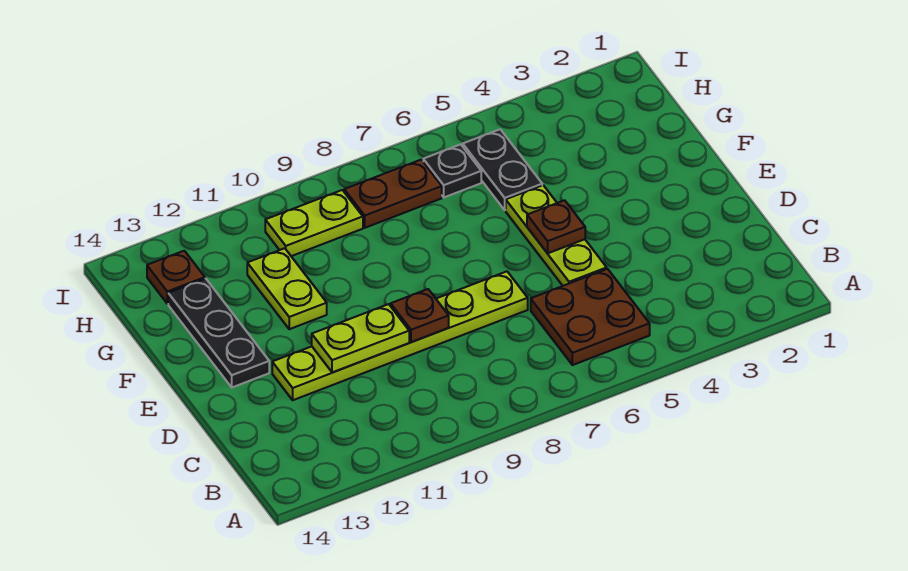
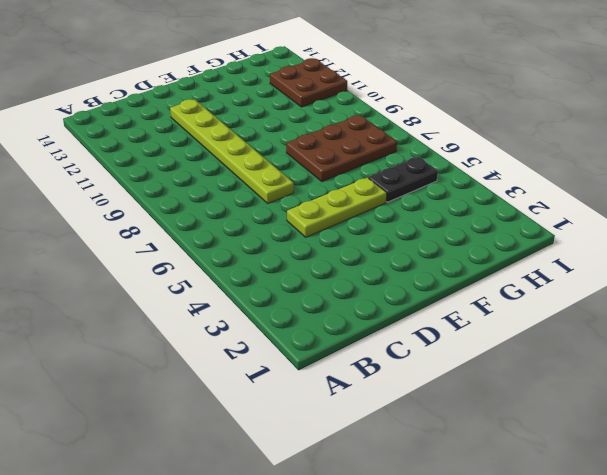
brown plate F7:H8 level 1 -> brown plate H7:H8 level 1
brown plate H11:I12 level 1 -> brown plate B5:C6 level 1
none -> black plate E13:G13 level 1
none -> lime plate F11:G11 level 1
none -> black plate H6 level 1

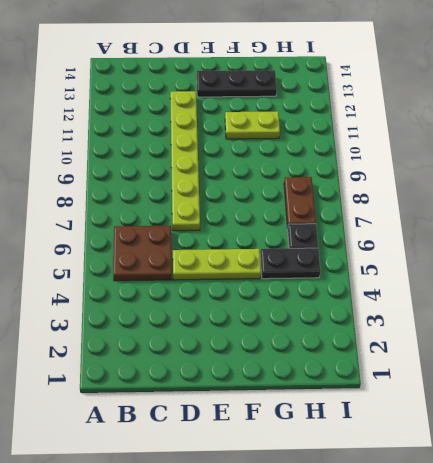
none -> lime plate H9:H10 level 1
none -> brown plate H13 level 1
none -> brown plate D9 level 2

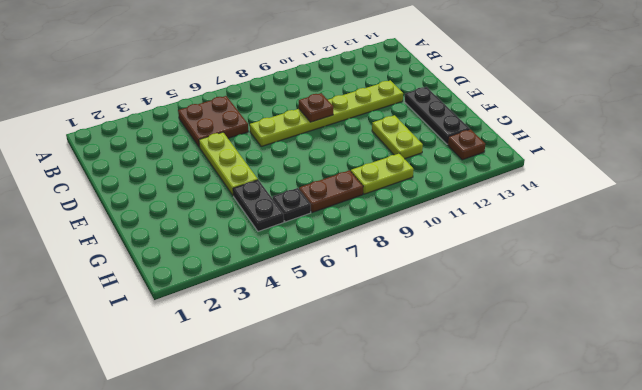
none -> lime plate D10:D11 level 2
none -> brown plate E5 level 2

